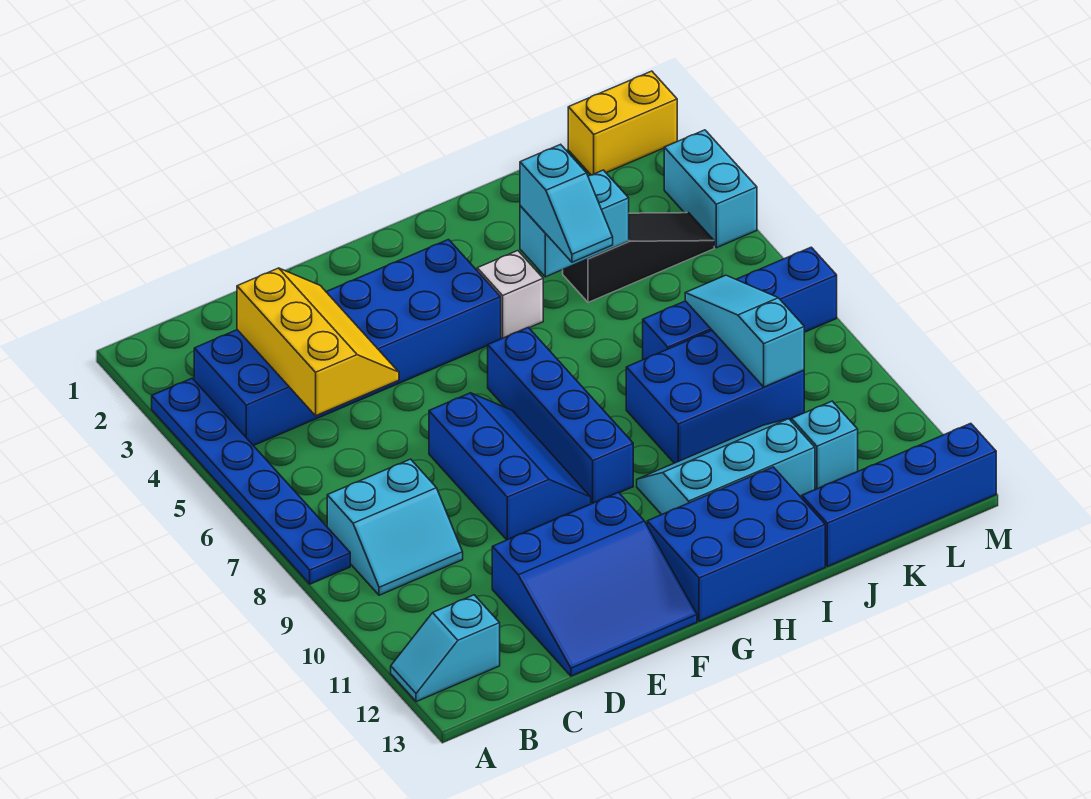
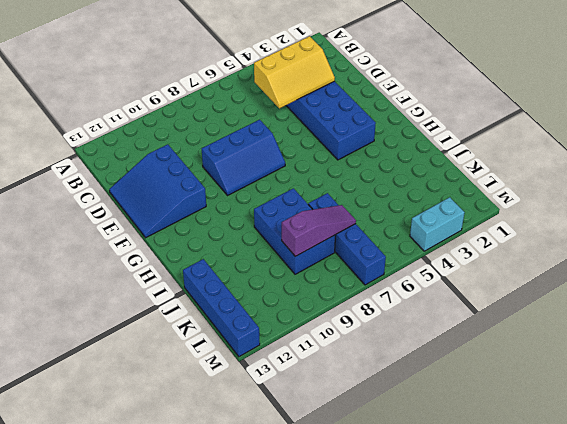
purple slope K7:K9 level 2 top 9 -> cyan slope K7:K9 level 2 top 9
none -> blue plate A3:A8 level 1
none -> cyan slope A12:B12 level 1 top B
none -> cyan slope B8:C9 level 1 top 8

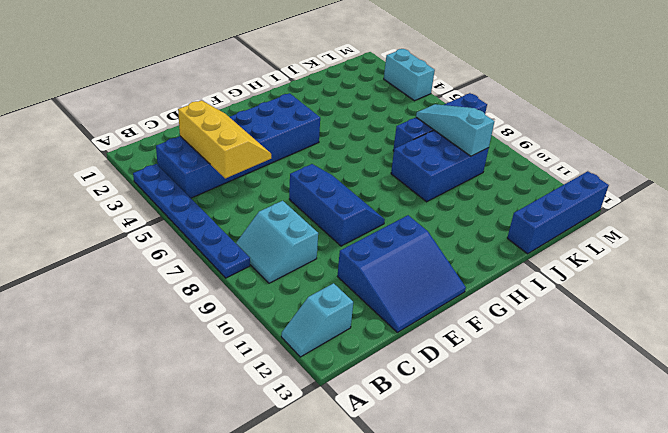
cyan slope B8:C9 level 1 top C -> cyan slope B8:C9 level 1 top 8
none -> blue brick G6:G9 level 1
none -> blue brick G12:I13 level 1
none -> white brick H4 level 1

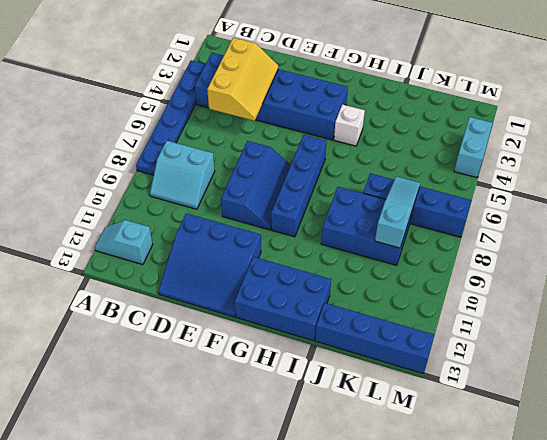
none -> cyan slope H10:J11 level 1 top 11
none -> black slope J4:L4 level 1 top J
none -> cyan brick K11 level 1

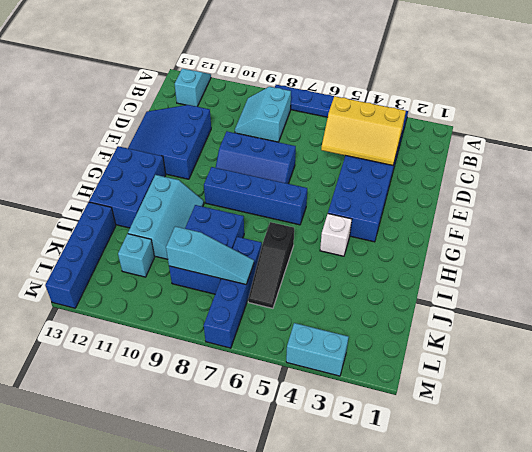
black slope I6:K6 level 1 top I -> black slope J4:L4 level 1 top J
none -> yellow brick L1:M1 level 1
none -> cyan brick I4:J4 level 2
none -> cyan slope I4:I5 level 3 top 4

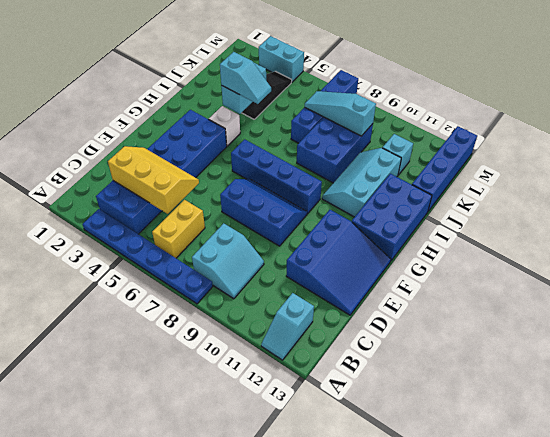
yellow brick B6:C6 level 1 -> yellow brick L1:M1 level 1

